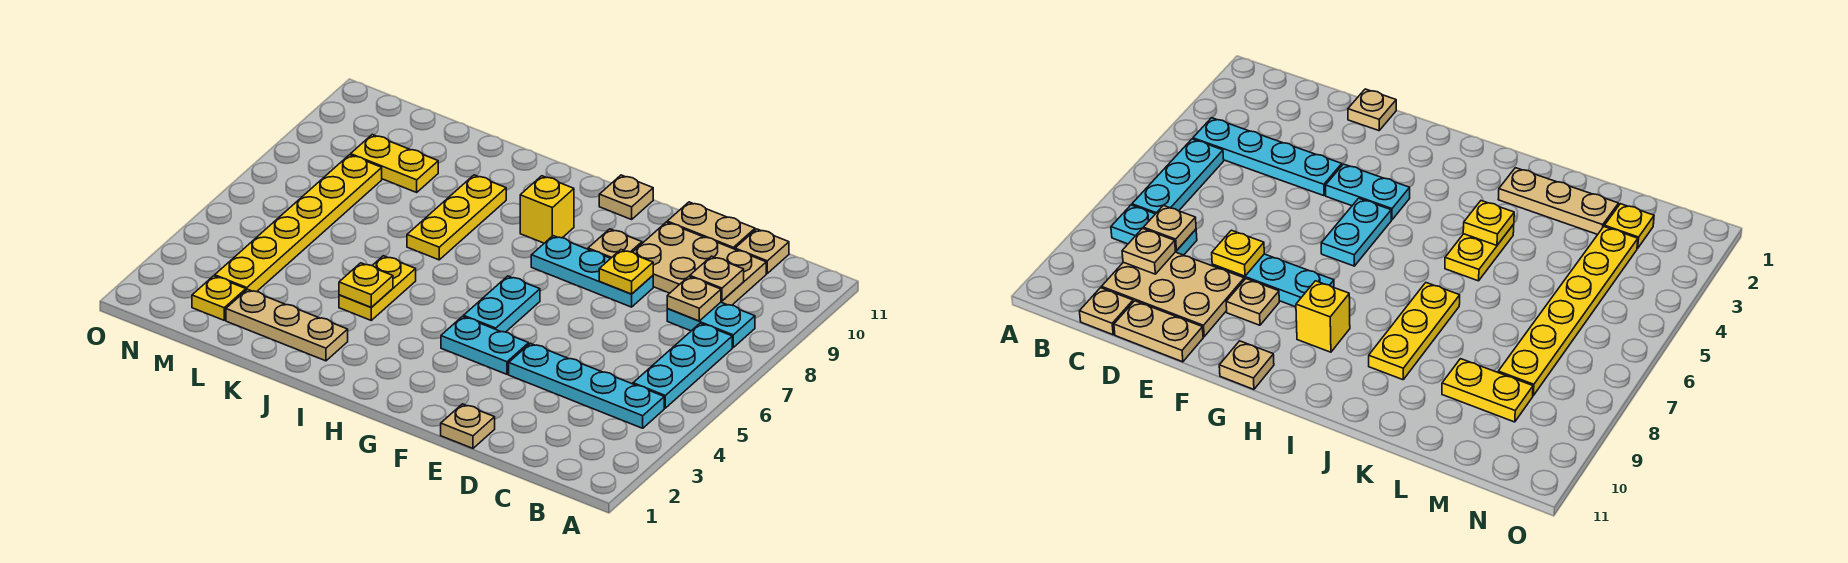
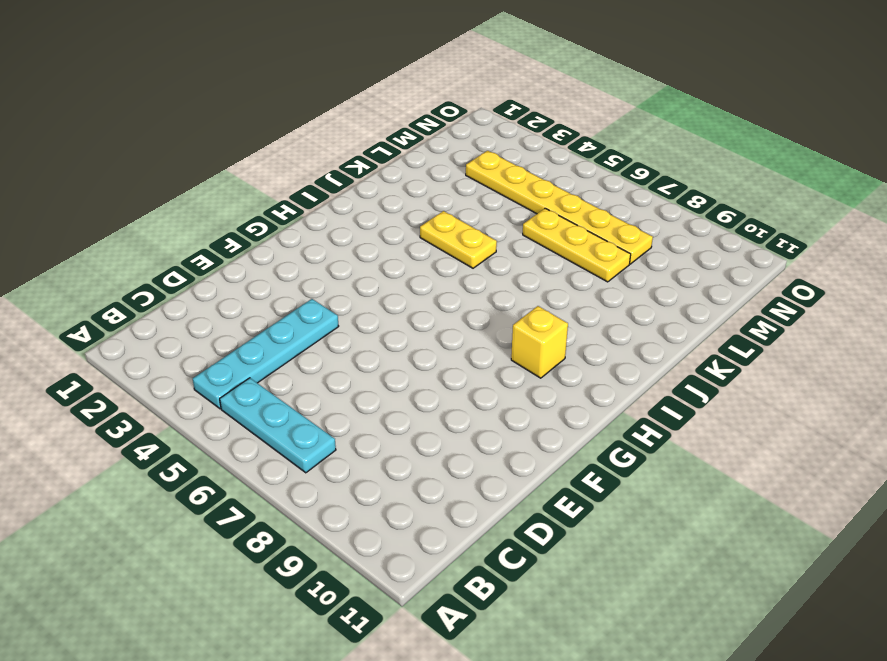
yellow plate L6:L8 level 1 -> yellow plate J7:J9 level 1
none -> cyan plate B8:C8 level 1
none -> tan plate C9:E10 level 1
none -> tan plate C11 level 1

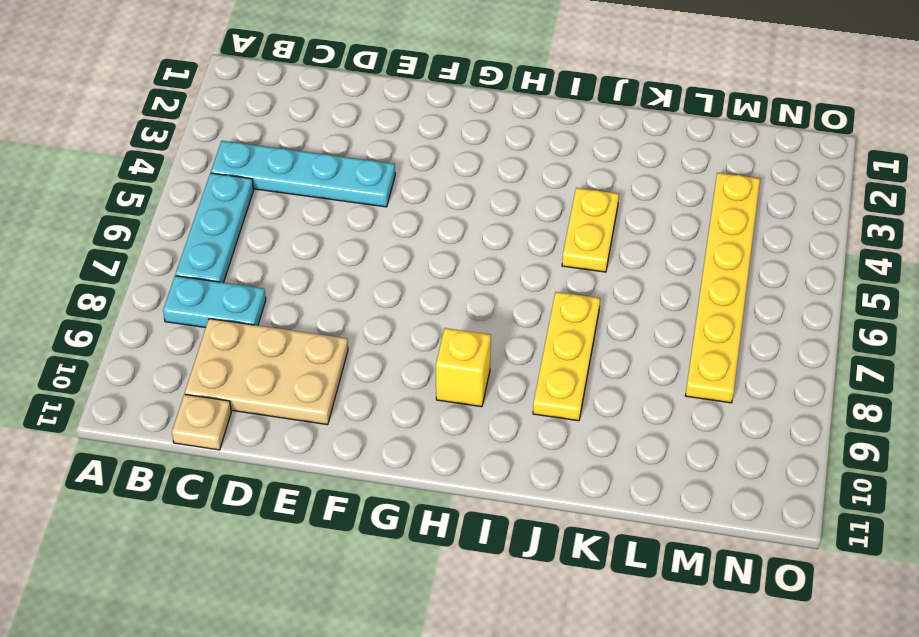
none -> tan plate D11:E11 level 1
none -> tan plate E1 level 1
none -> cyan plate E8:G8 level 1

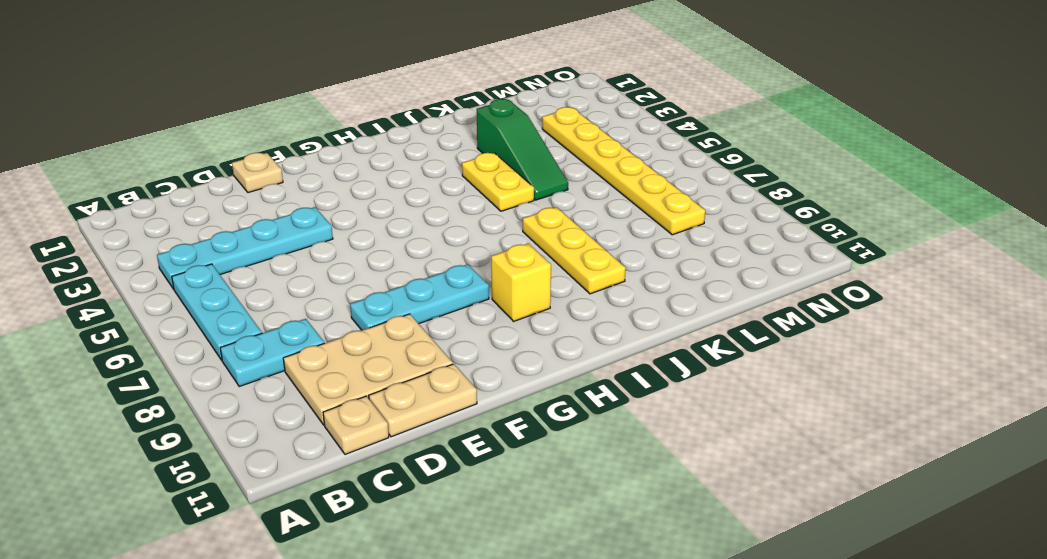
green slope K3:K5 level 1 top 3 -> none
none -> cyan plate F4:G4 level 1
none -> tan plate F9 level 1
none -> cyan plate G5:G6 level 1

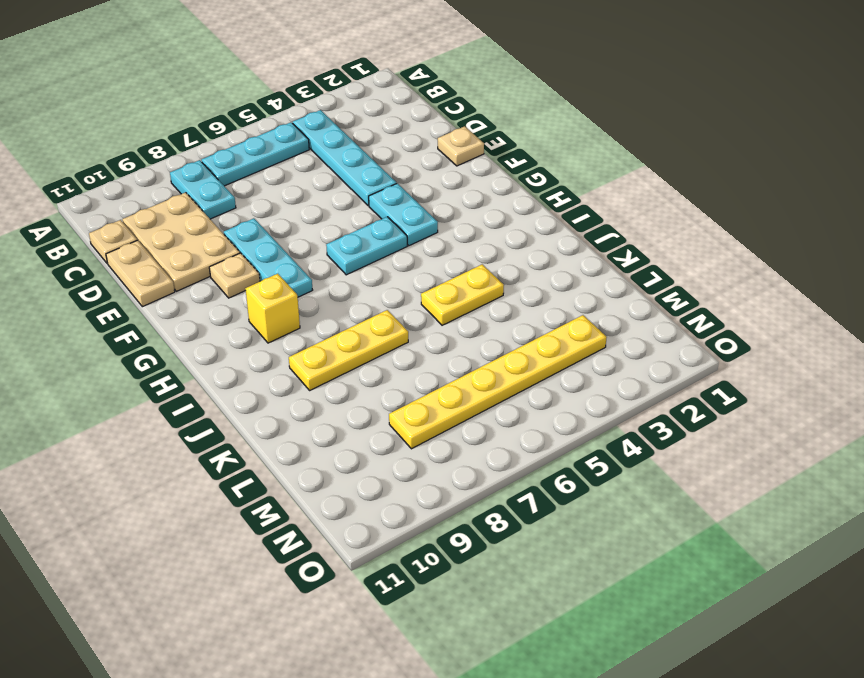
none -> tan plate G11 level 1
none -> tan plate J2:L2 level 1
none -> yellow plate L9:M9 level 1

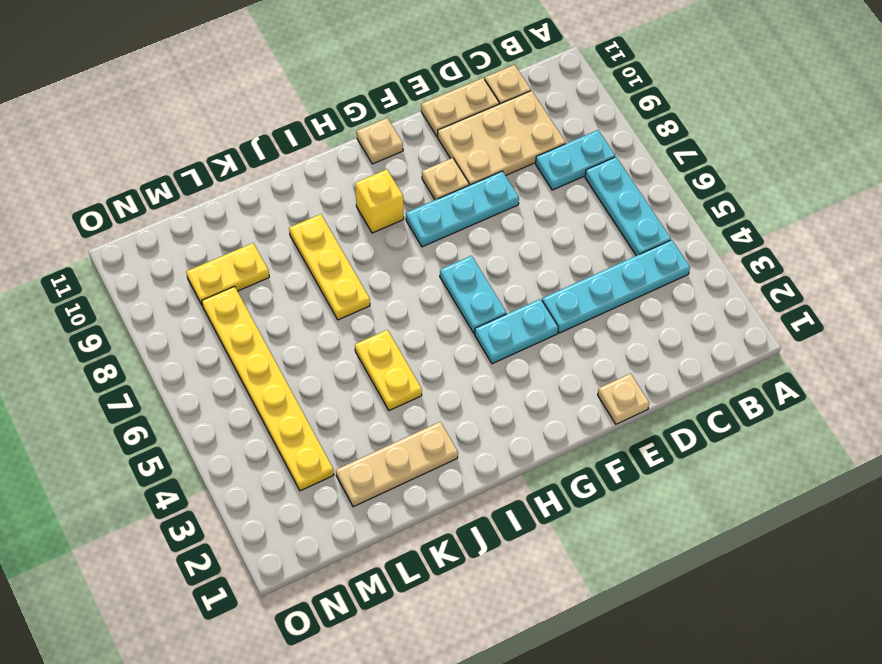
none -> yellow plate M2 level 1
none -> tan plate C8 level 2
none -> tan plate C9 level 2

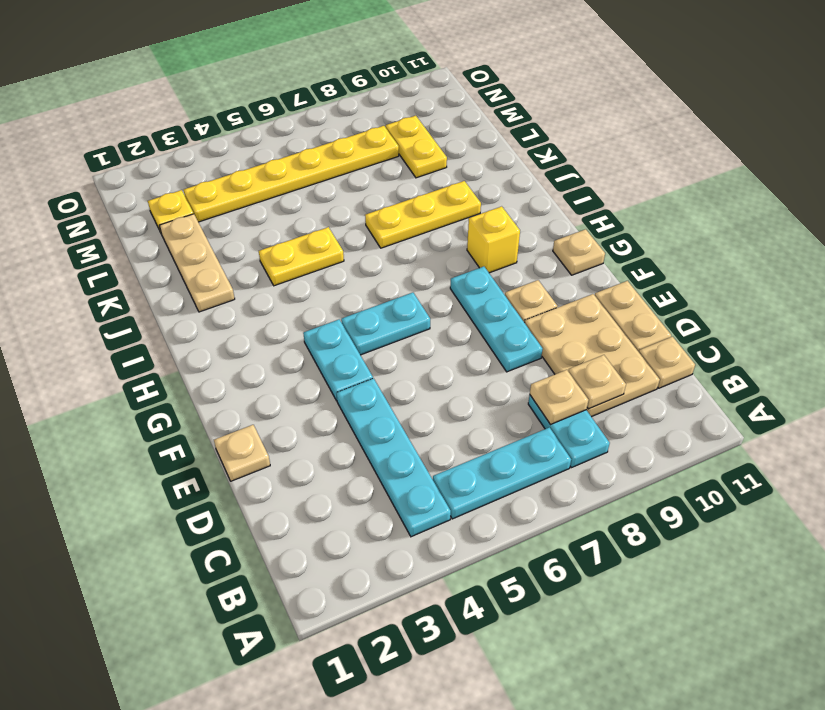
none -> yellow plate E8 level 2
none -> yellow plate J4 level 2

